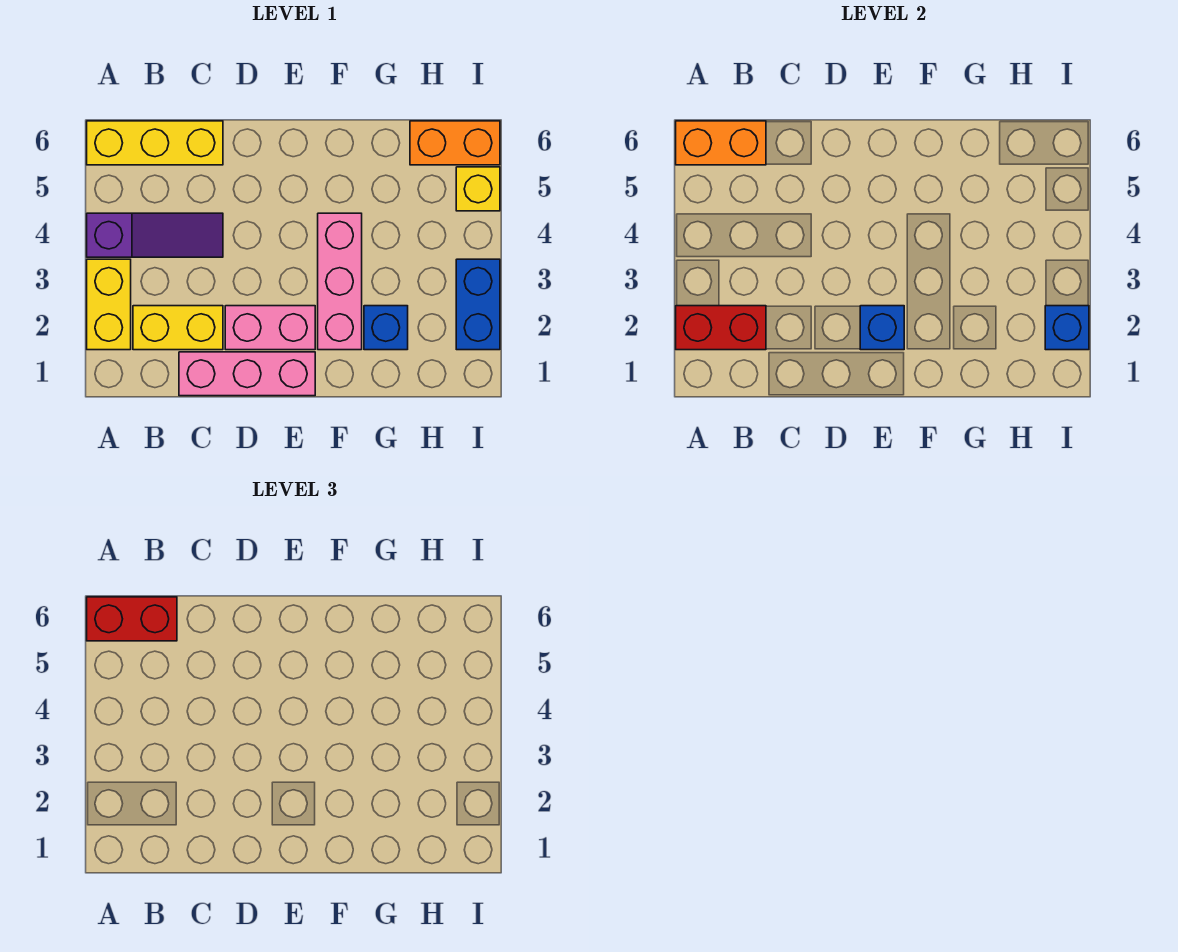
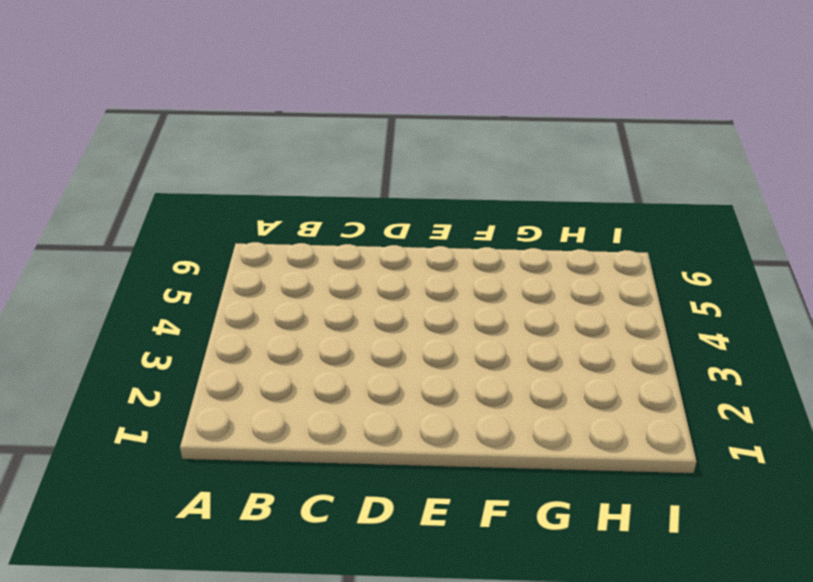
none -> yellow brick A2:A3 level 1
none -> purple slope A4:C4 level 1 top A
none -> yellow brick A6:C6 level 1

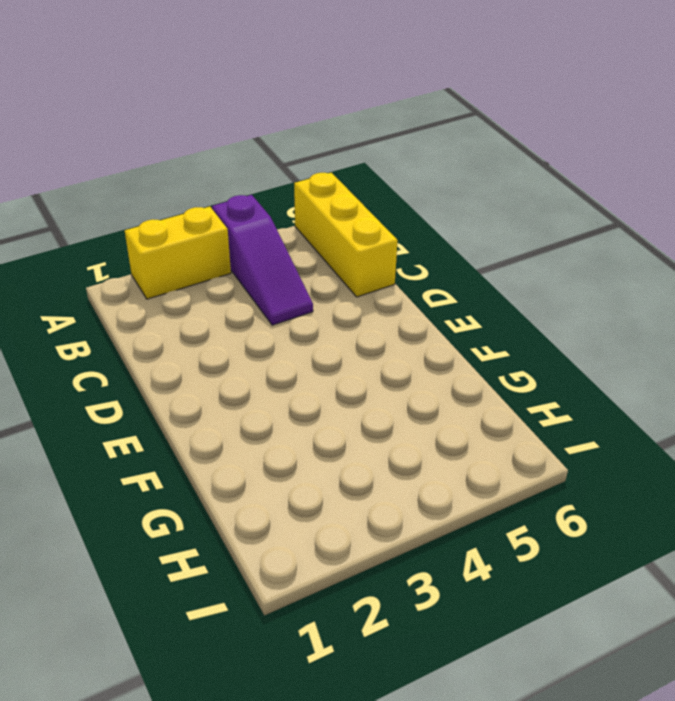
none -> yellow brick B2:C2 level 1
none -> pink brick C1:E1 level 1
none -> pink brick D2:E2 level 1

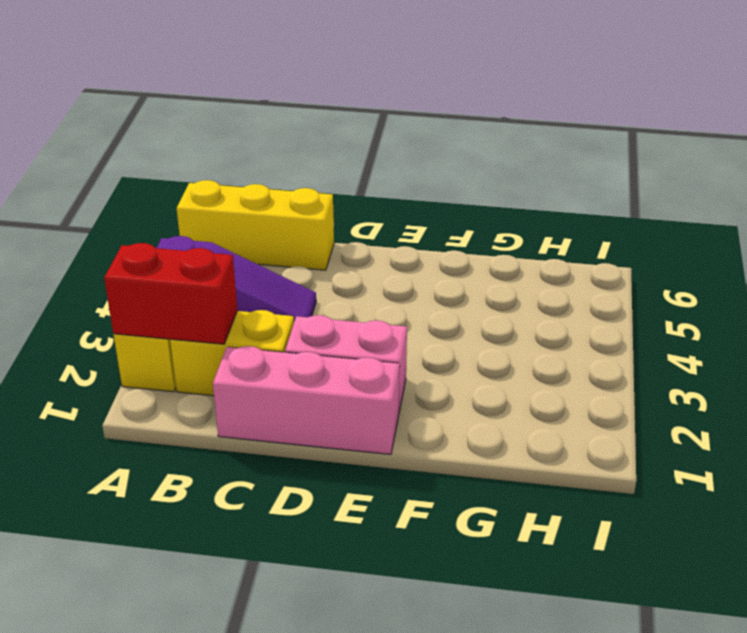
none -> pink brick F2:F4 level 1
none -> blue brick G2 level 1
none -> orange brick H6:I6 level 1

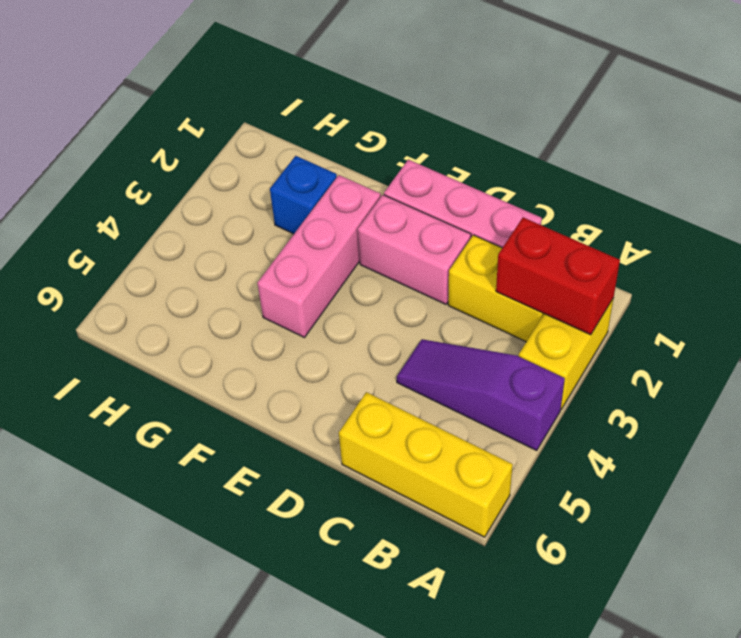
none -> orange brick H6:I6 level 1
none -> blue brick I2:I3 level 1
none -> yellow brick I5 level 1

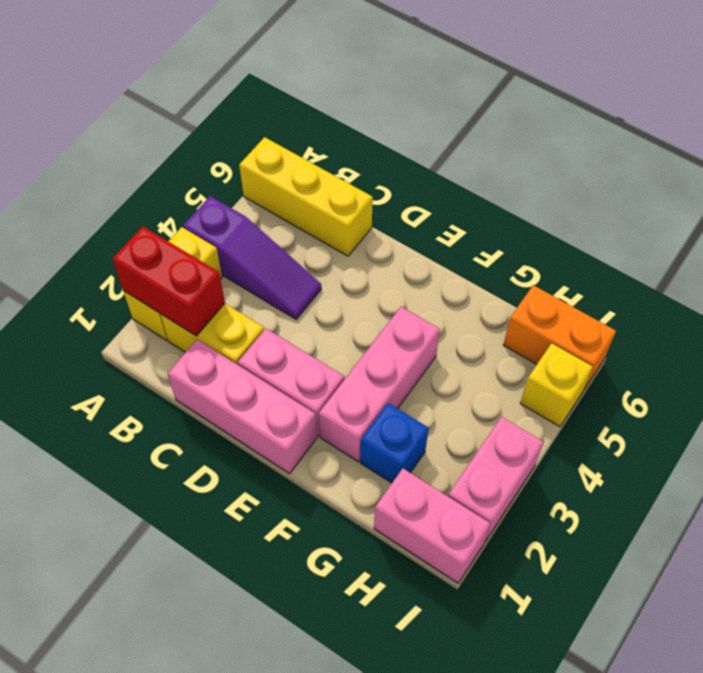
pink brick H1:I1 level 1 -> none
pink brick I2:I3 level 1 -> blue brick I2:I3 level 1
none -> orange brick A6:B6 level 2
none -> blue brick E2 level 2
none -> blue brick I2 level 2

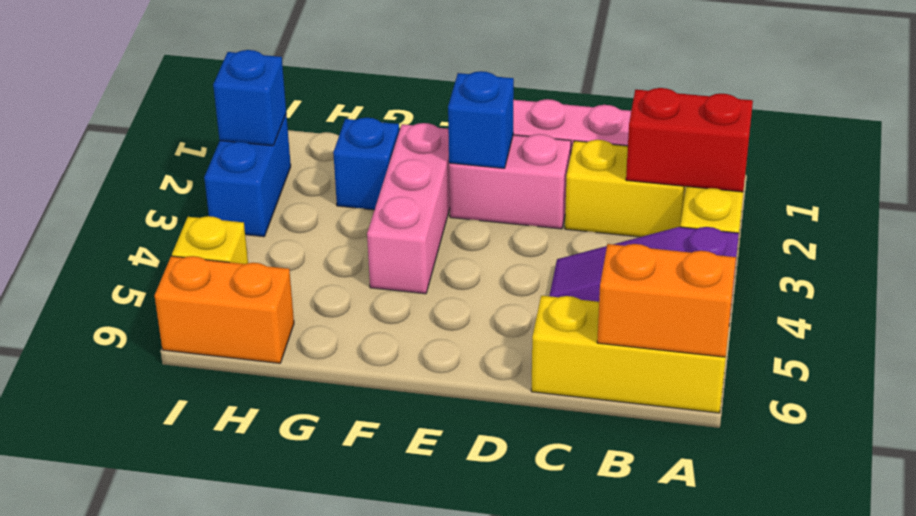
none -> red brick A6:B6 level 3

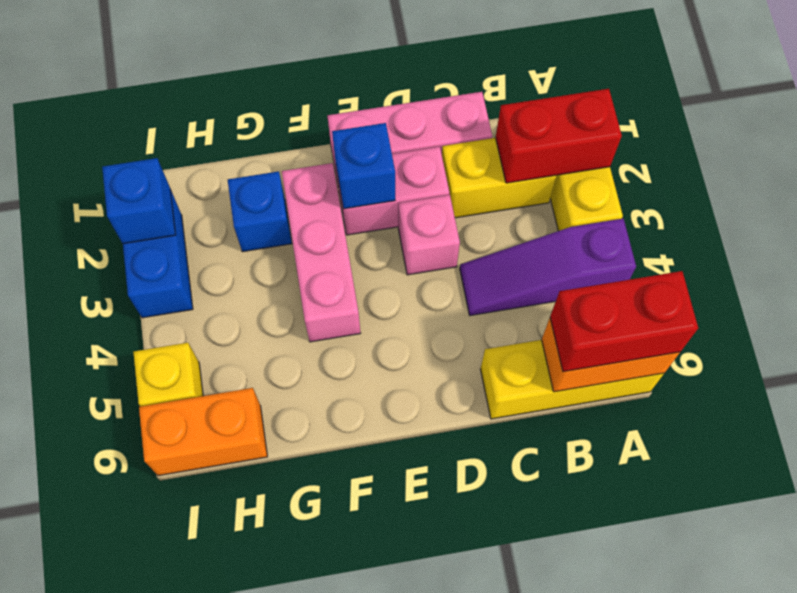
pink brick D3 level 1 -> none

